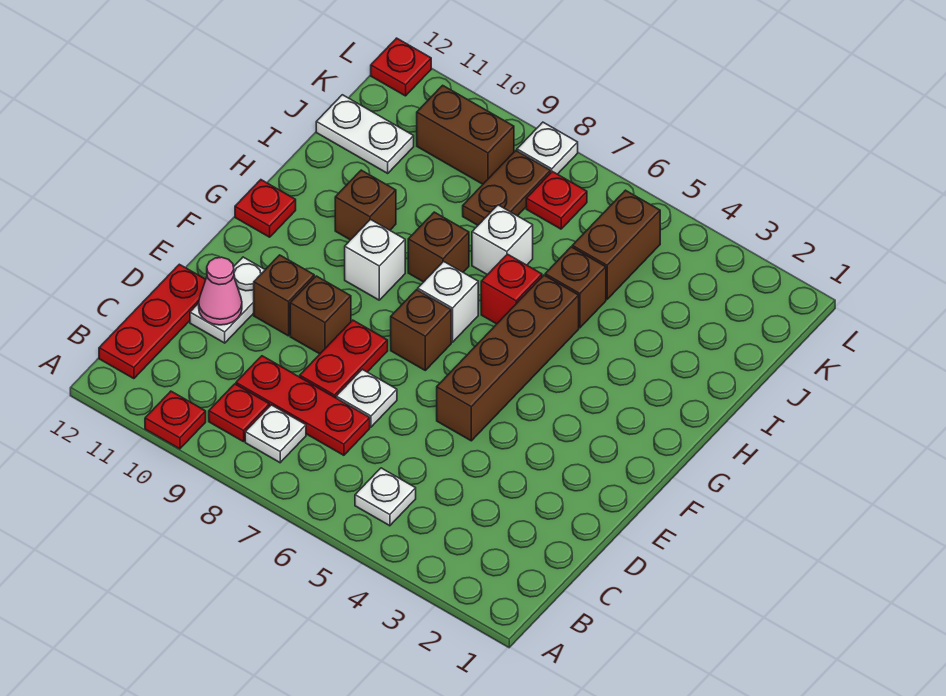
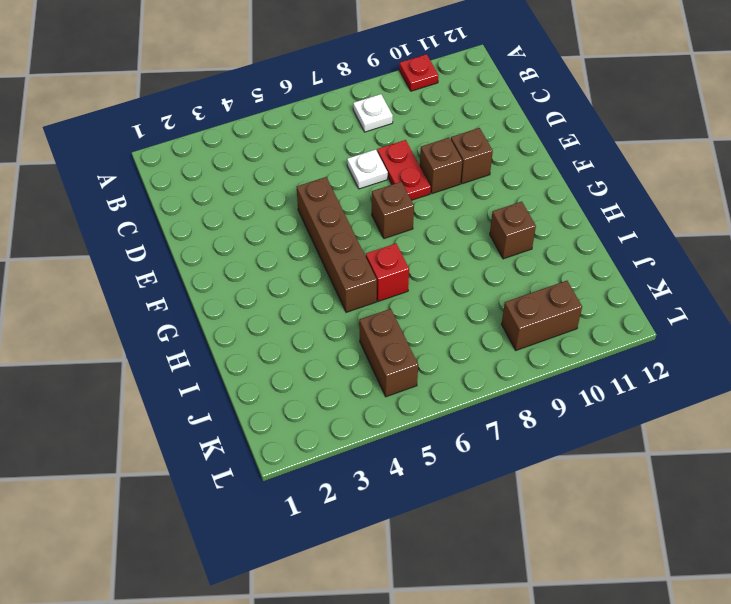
none -> white plate B5 level 1
none -> red plate B9 level 1
none -> red plate B12:D12 level 1

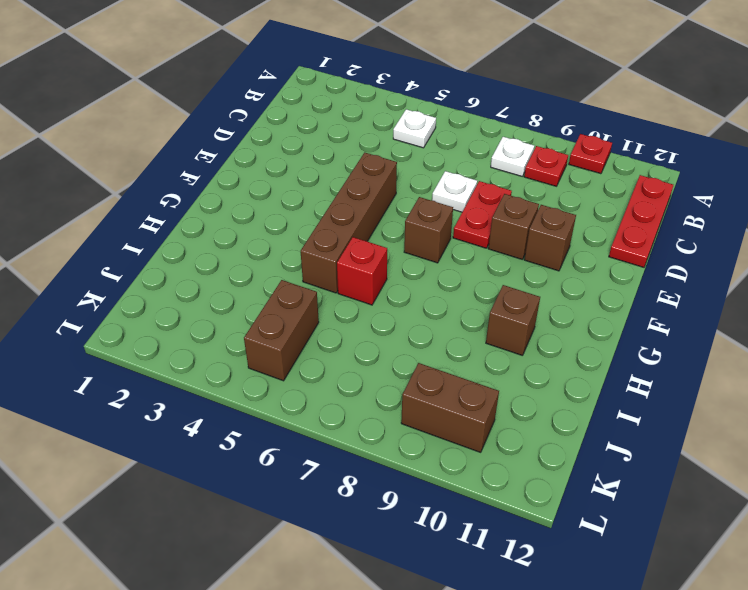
none -> red plate C7:C9 level 1
none -> white plate D11:E11 level 1
none -> white brick G7 level 1

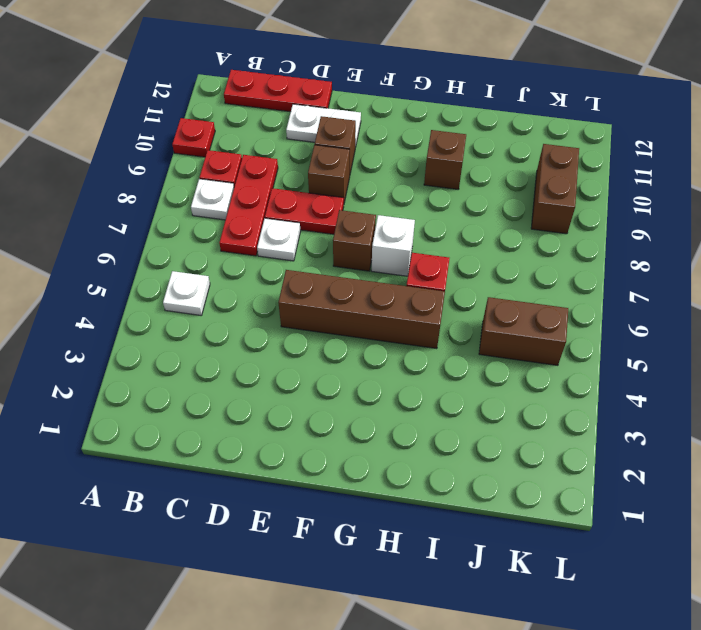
none -> white brick G9 level 1
none -> red plate G12 level 1
none -> brown brick H8 level 1

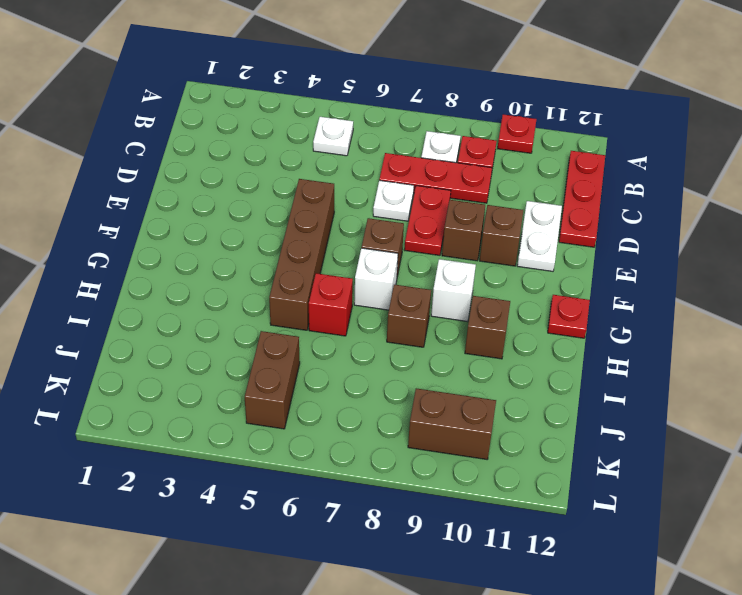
none -> brown brick I5 level 1
none -> white brick I7 level 1
none -> brown plate J8:K8 level 1

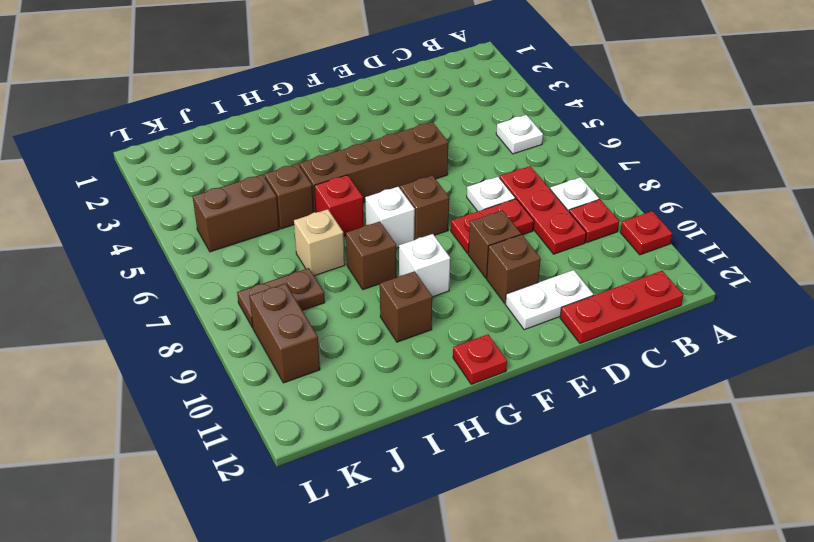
tan brick I7 level 1 -> white brick I7 level 1
none -> white plate J11:J12 level 1
none -> red plate K7 level 1
none -> white plate L8 level 1

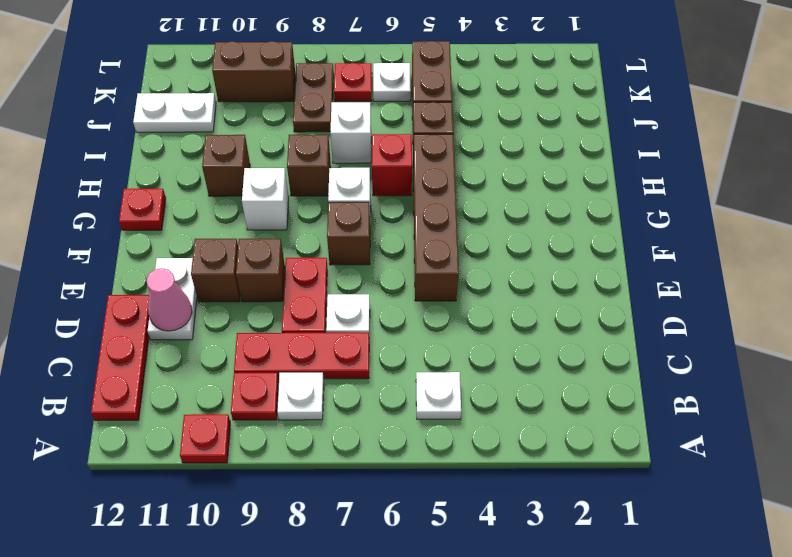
white plate K6 level 1 -> white plate L8 level 1
none -> red plate L12 level 1

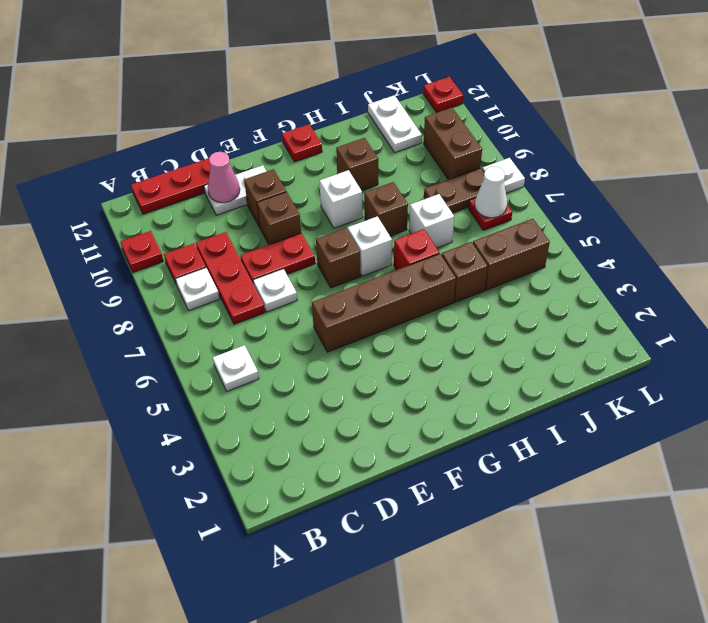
white cone K7 level 2 -> none

